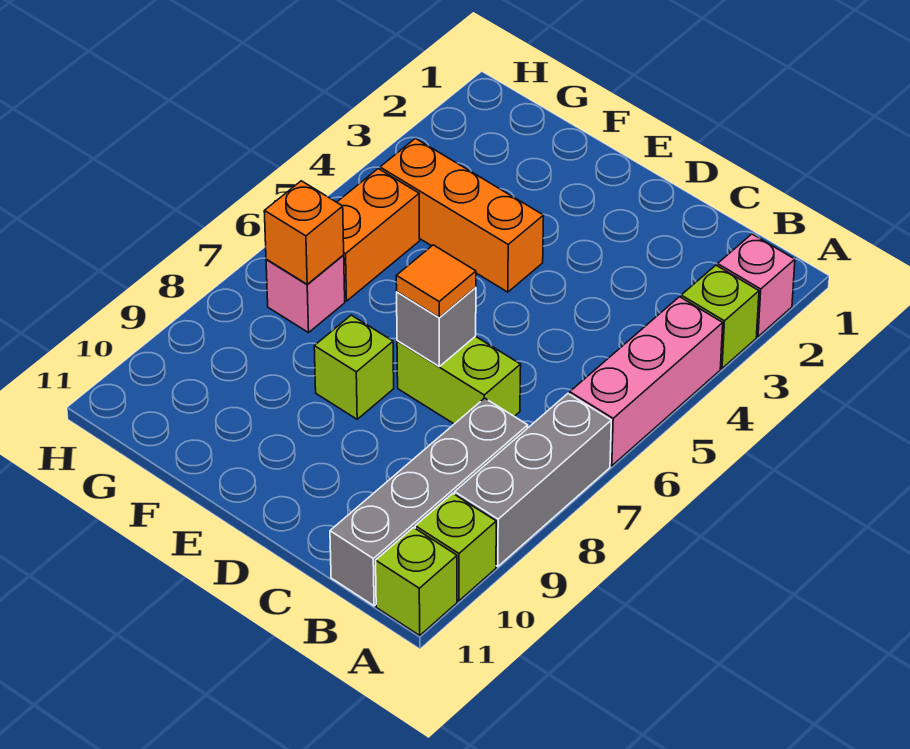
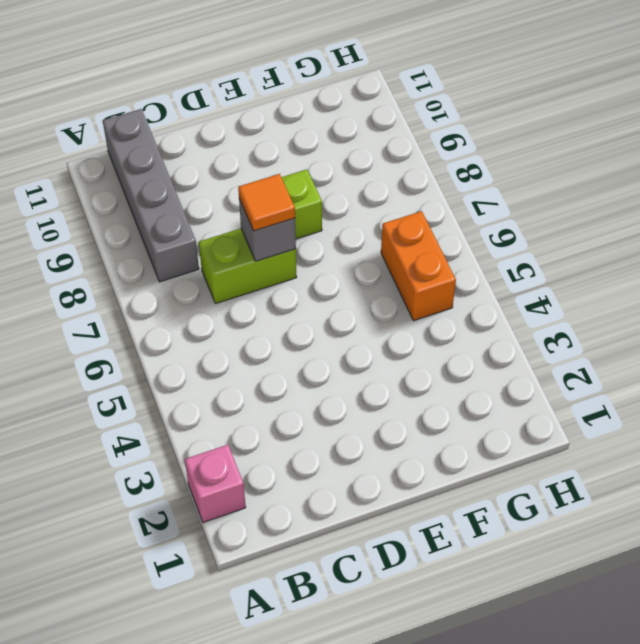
none -> lime brick A3 level 1
none -> pink brick A4:A6 level 1
none -> grey brick A7:A9 level 1

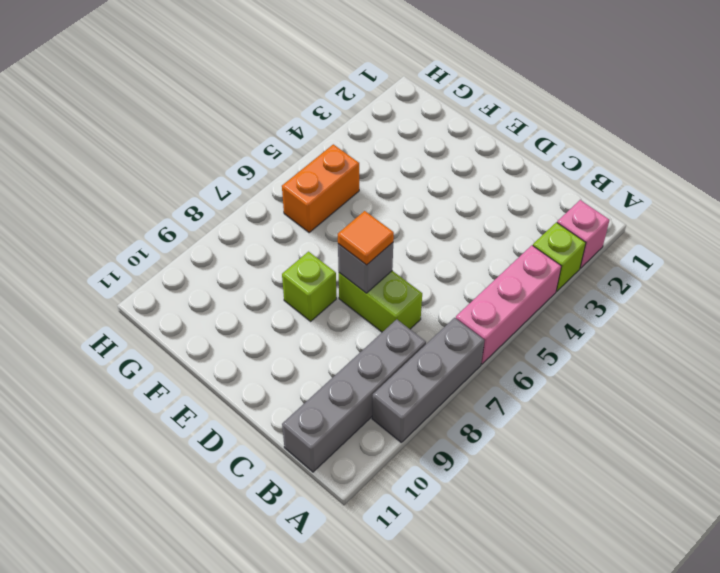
none -> lime brick A10 level 1
none -> lime brick A11 level 1
none -> orange brick E4:G4 level 1

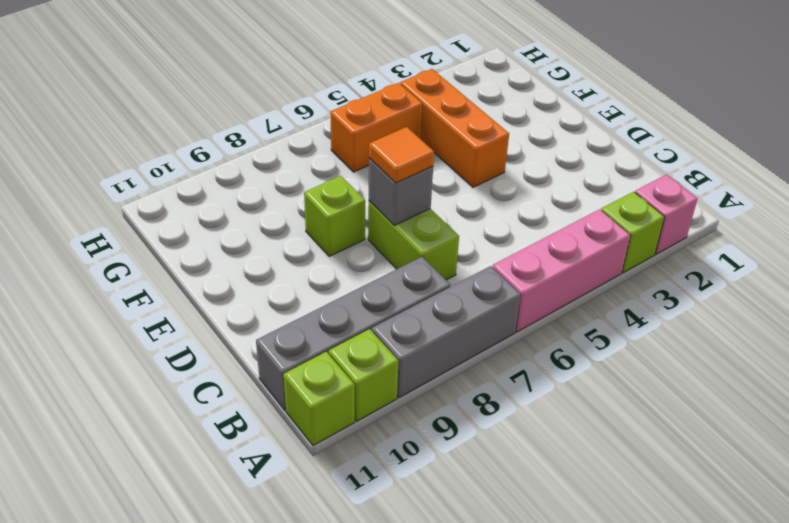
none -> pink brick G7 level 1
none -> orange brick G7 level 2

